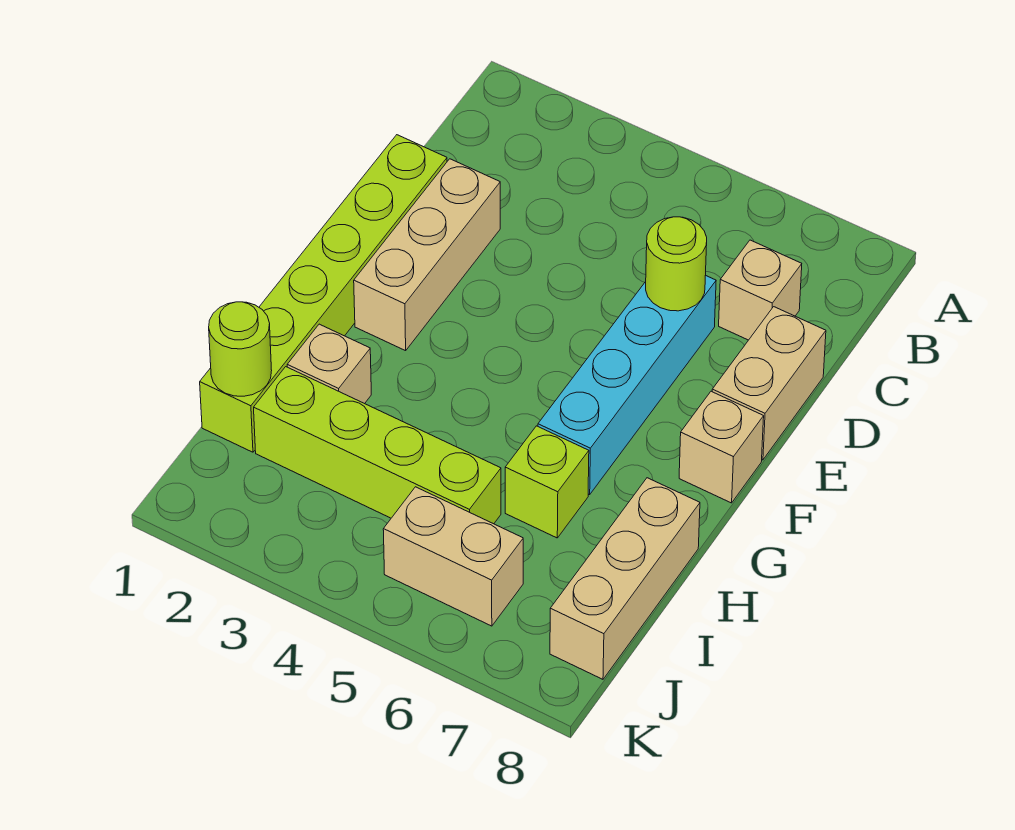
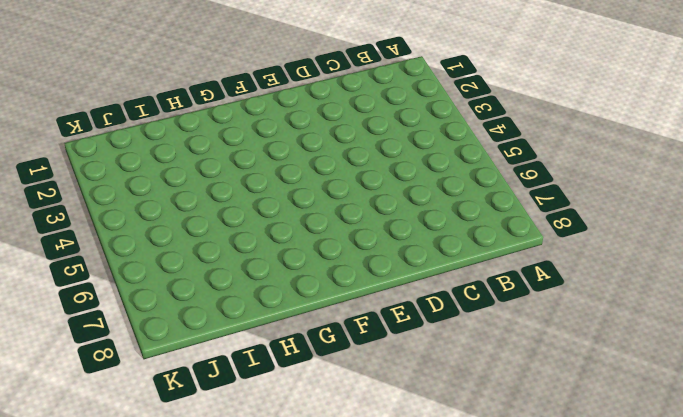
none -> tan brick C7 level 1
none -> lime brick D1:I1 level 1
none -> tan brick D2:F2 level 1

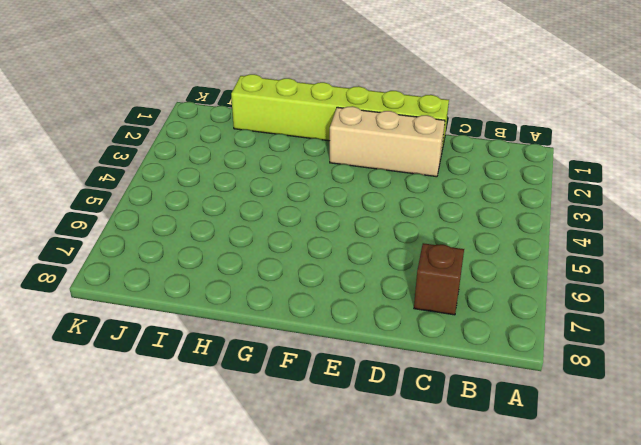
brown brick C7 level 1 -> tan brick C7 level 1
none -> cyan brick D6:G6 level 1
none -> tan brick D8:E8 level 1
none -> tan brick F8 level 1

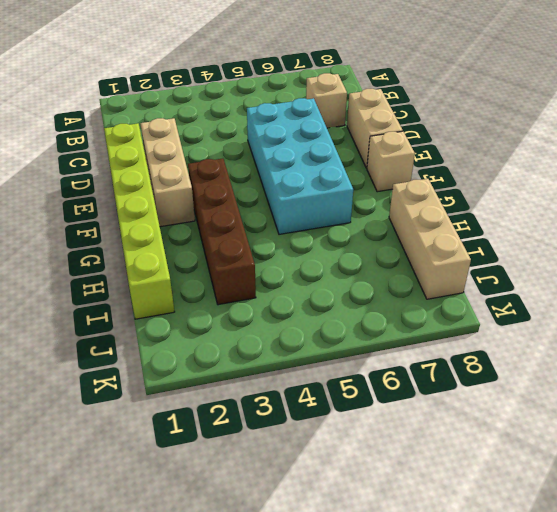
cyan brick D5:G6 level 1 -> cyan brick D6:G6 level 1
brown brick F3:I3 level 1 -> lime brick I2:I5 level 1
none -> tan brick H2 level 1
none -> lime brick H6 level 1
none -> tan brick J5:J6 level 1

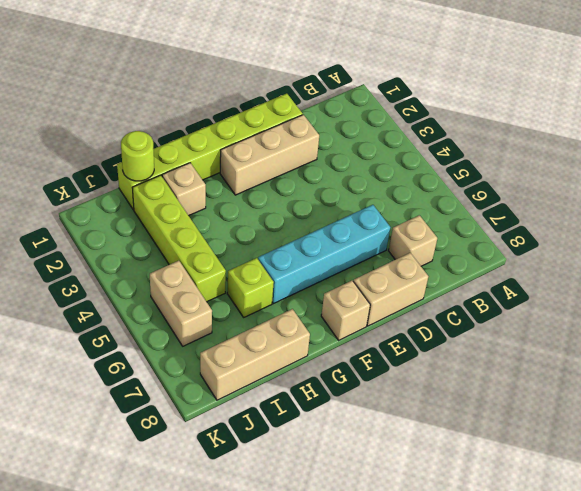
none -> lime round brick D6 level 2

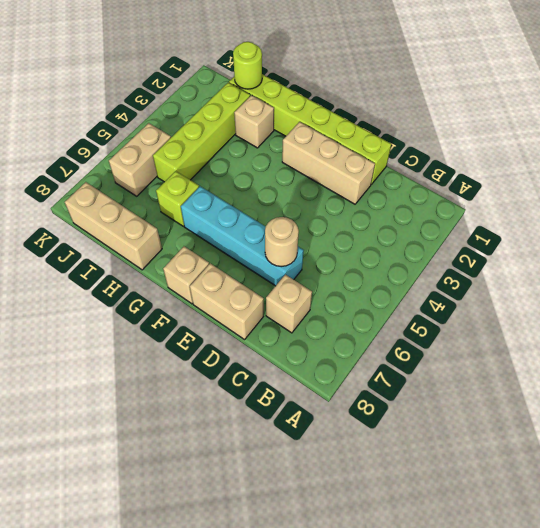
tan round brick D6 level 2 -> lime round brick D6 level 2

